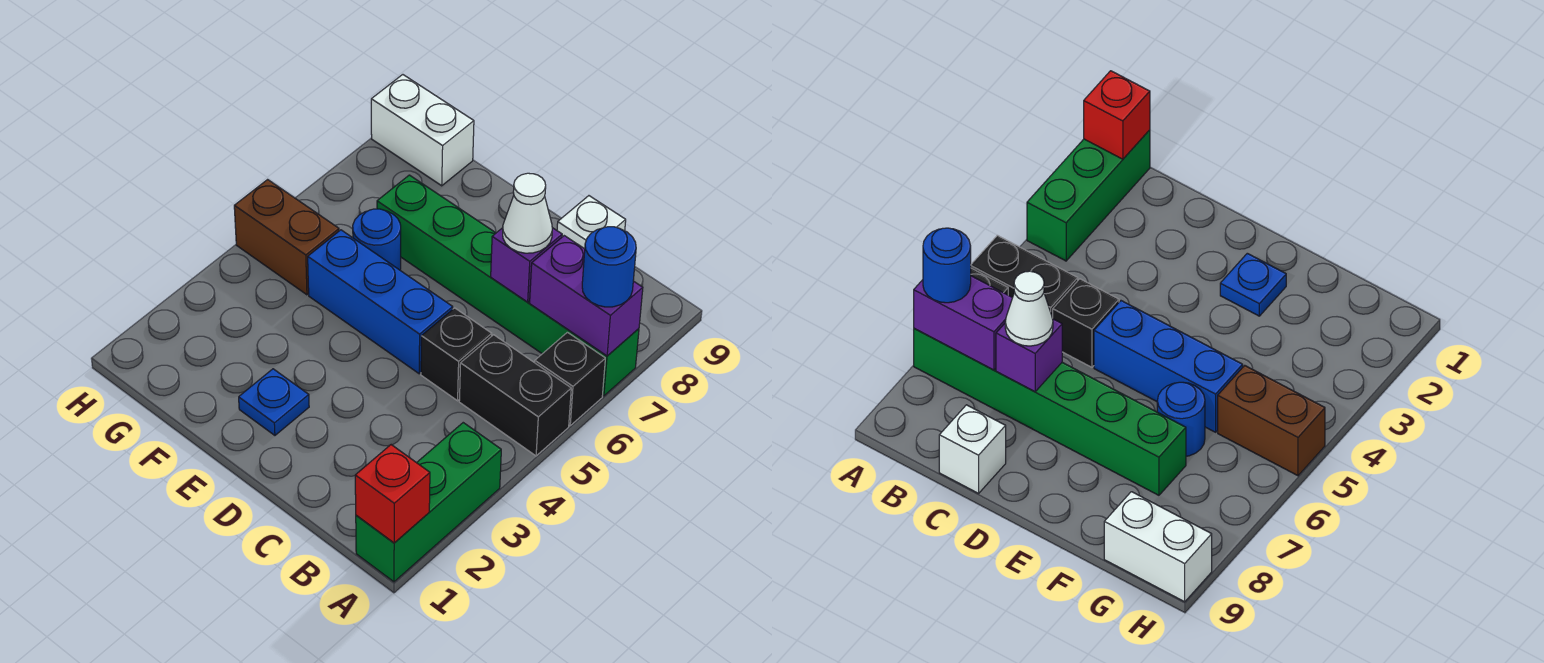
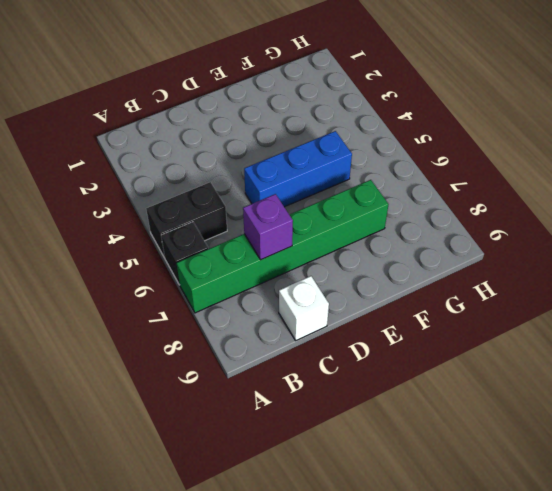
none -> green brick A1:A3 level 1
none -> black brick C5 level 1
none -> blue plate E2 level 1

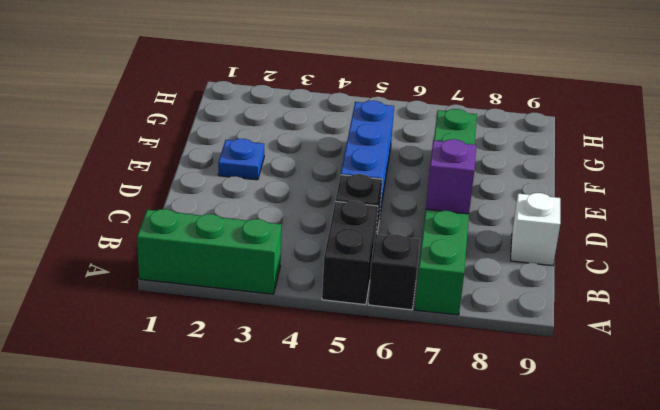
none -> blue round brick F6 level 1
none -> brown brick G5:H5 level 1
none -> white brick G9:H9 level 1

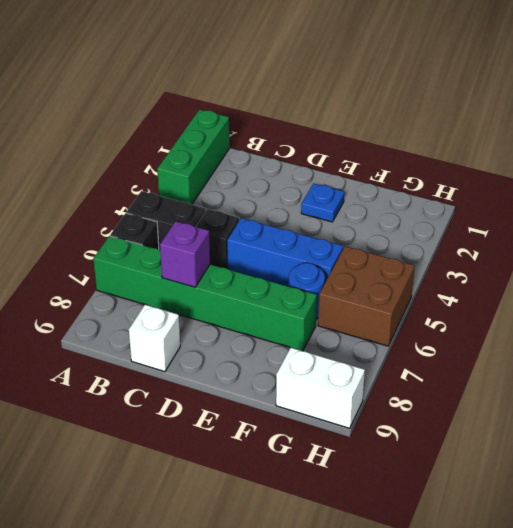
brown brick G5:H6 level 1 -> brown brick G5:H5 level 1
none -> red brick A1 level 2
none -> purple brick A7:B7 level 2
none -> blue round brick A7 level 3

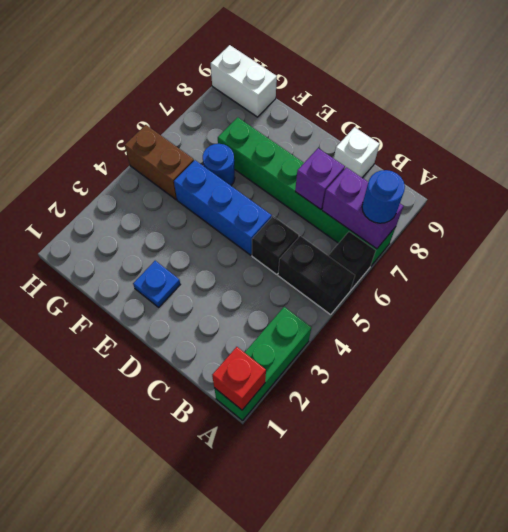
none -> white cone C7 level 3

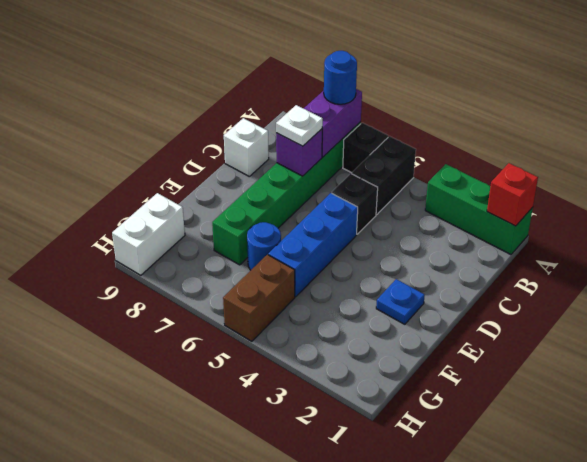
white plate C7 level 3 -> white cone C7 level 3

